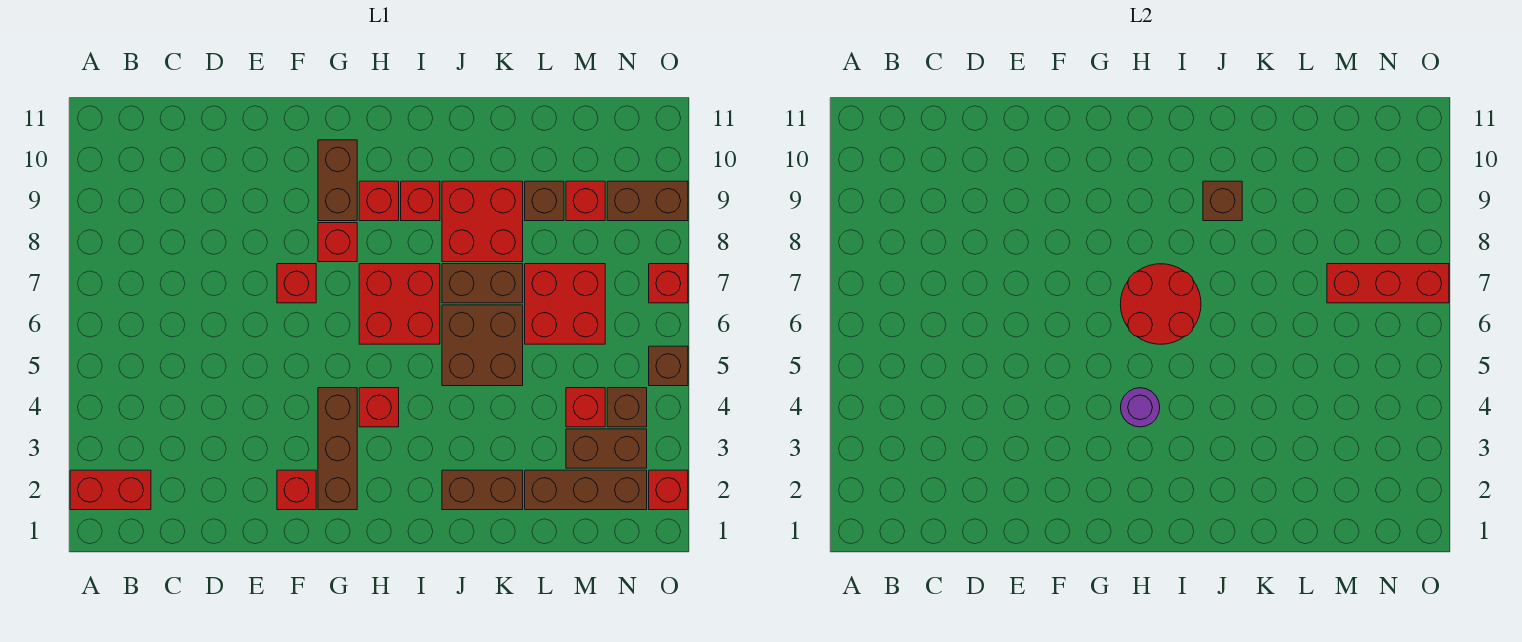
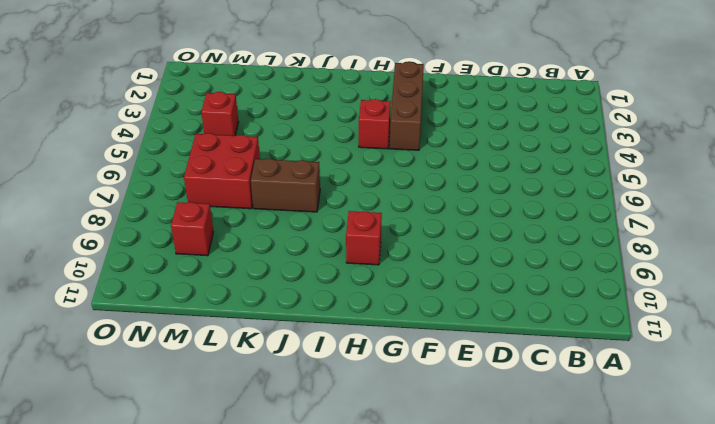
none -> red brick A2:B2 level 1
none -> red brick F2 level 1
none -> red brick F7 level 1

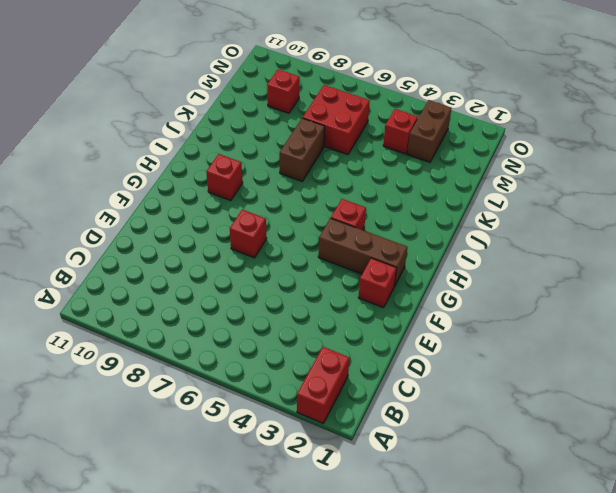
none -> red brick G8 level 1
none -> brown brick G9:G10 level 1
none -> red brick H6:I7 level 1

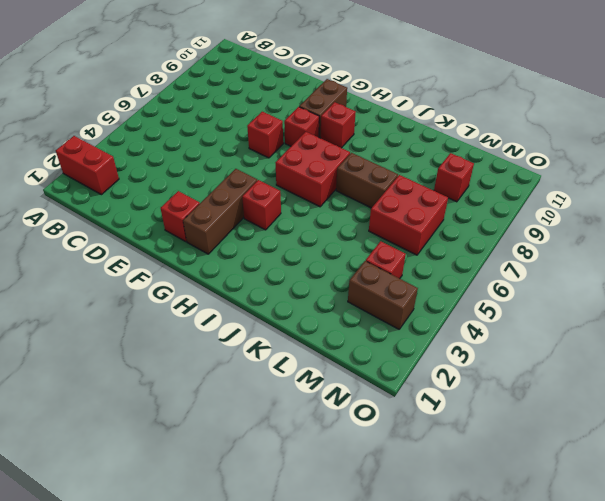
none -> red brick I9 level 1
none -> brown brick J2:K2 level 1
none -> brown brick J5:K6 level 1

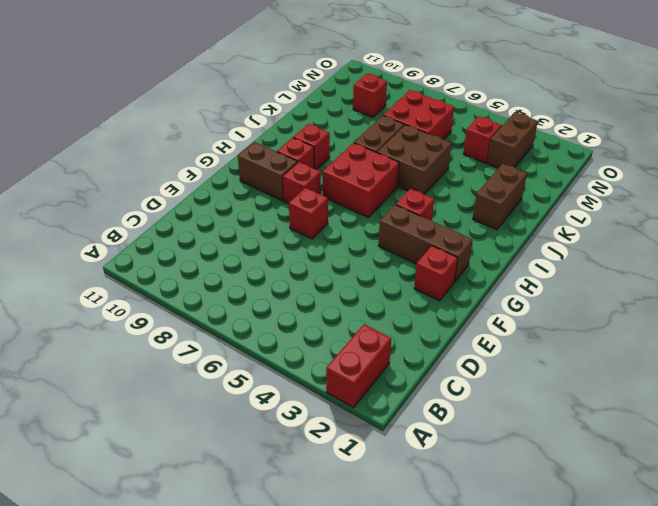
none -> red brick J8:K9 level 1
none -> brown brick L2:N2 level 1
none -> brown brick L9 level 1

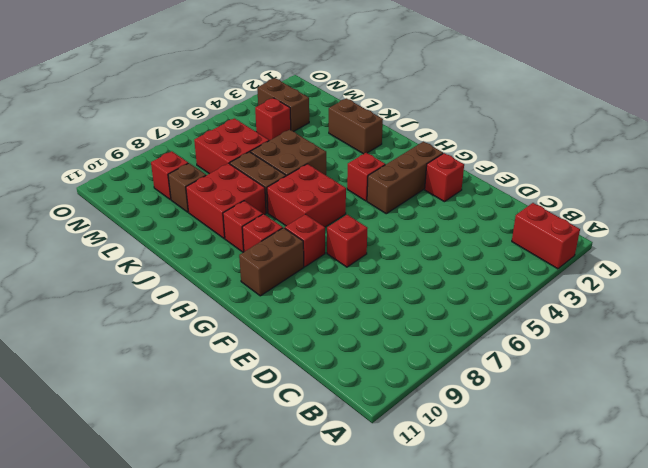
none -> brown brick L2:N2 level 1
none -> brown brick N4 level 1
none -> brown brick N9:O9 level 1

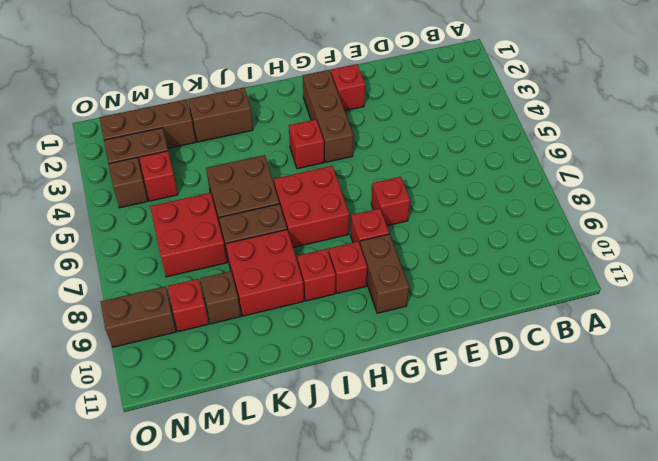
none -> red brick A2:B2 level 1
none -> red brick O2 level 1
none -> brown brick O5 level 1

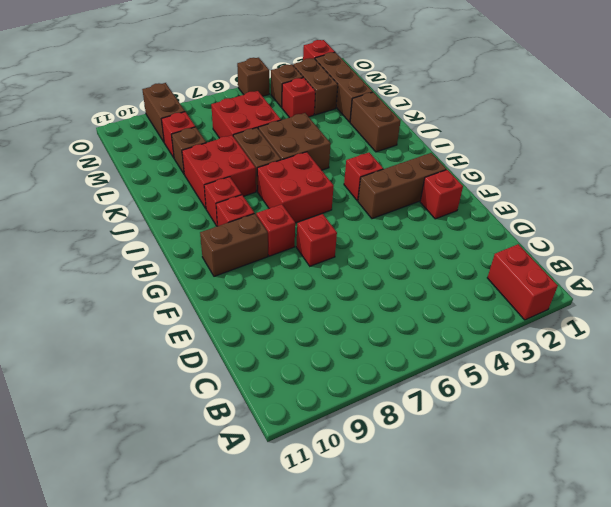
none -> red brick O7 level 1
none -> purple round brick H4 level 2
none -> red round brick H6:I7 level 2

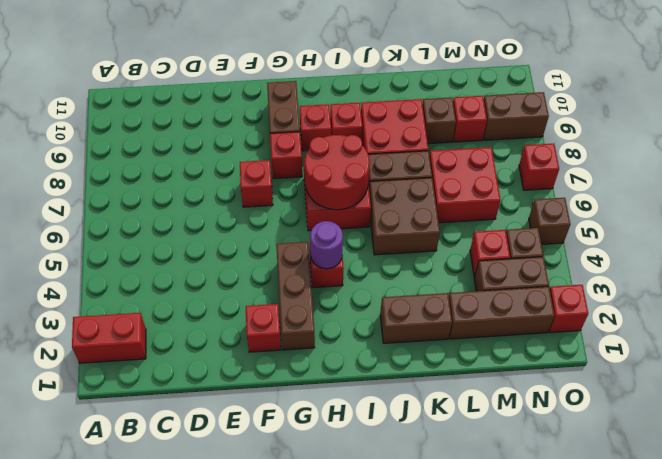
none -> brown brick J9 level 2
none -> red brick M7:O7 level 2

